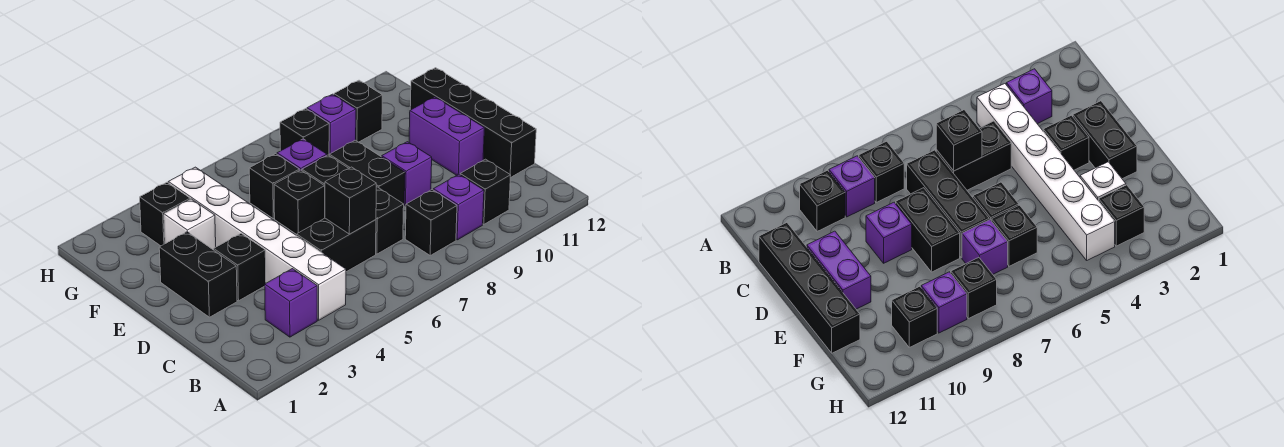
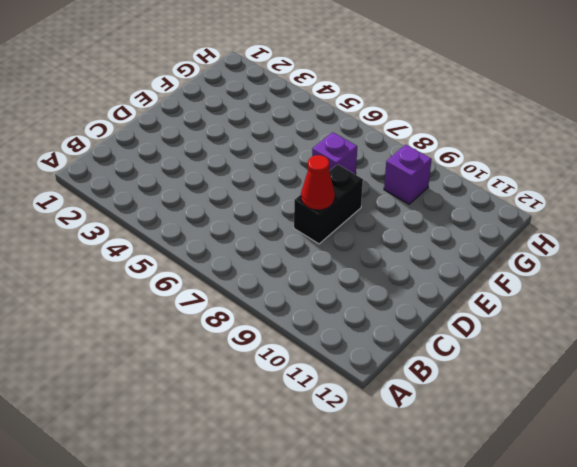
red cone D8 level 2 -> none
none -> purple brick B3 level 1
none -> white brick B4:G4 level 1
none -> black brick B8 level 1

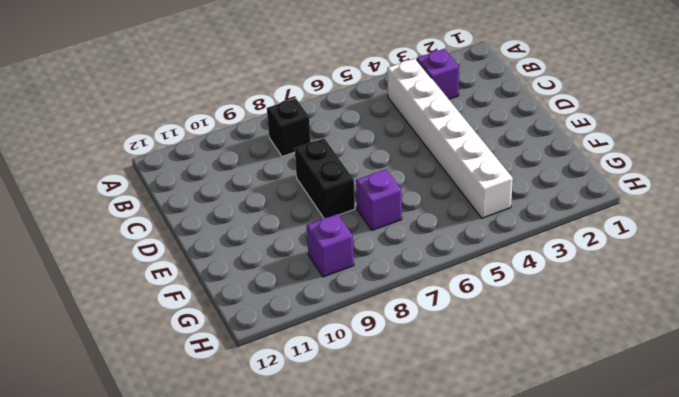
none -> purple brick B9 level 1
none -> black brick B10 level 1
none -> black brick C5:C6 level 1

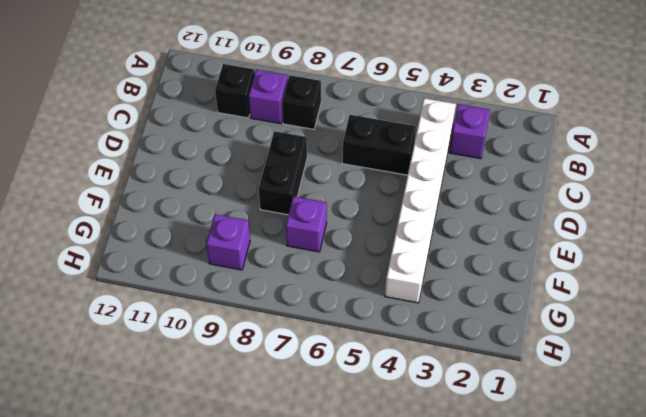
none -> black brick C7:E7 level 1
none -> black brick C12:F12 level 1
none -> black brick D2:E2 level 1

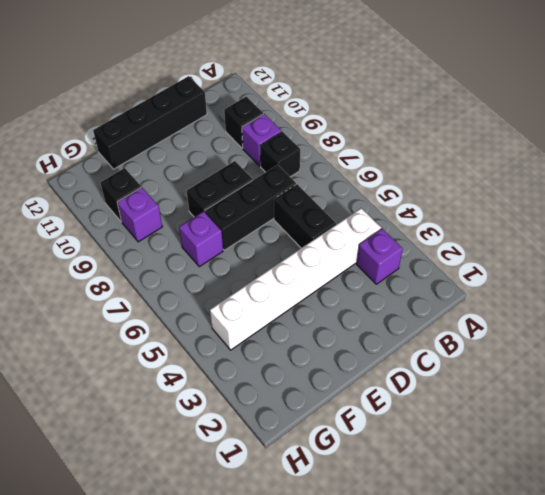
none -> black brick D2:E2 level 1
none -> black brick D3 level 1
none -> purple brick D9 level 1

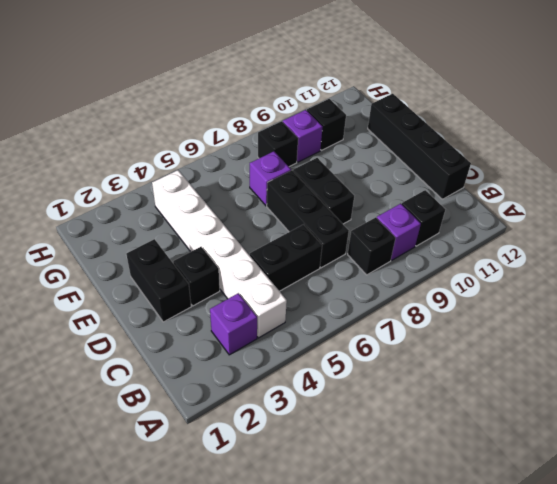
none -> purple brick D9 level 1
none -> purple brick D11:E11 level 1
none -> black brick E6 level 1

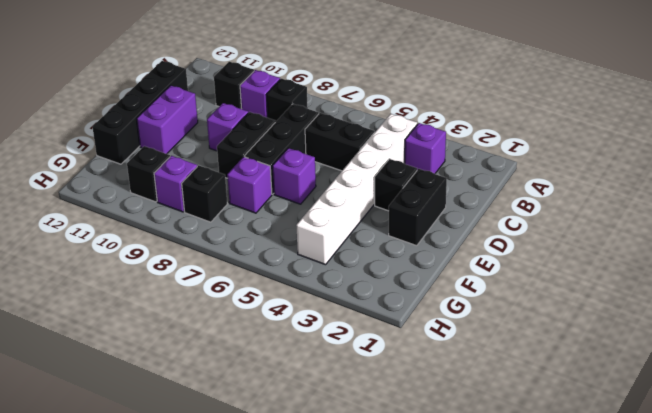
purple brick E6 level 1 -> black brick E6 level 1
none -> white brick F3 level 1
none -> black brick F6 level 1
none -> black brick G3 level 1

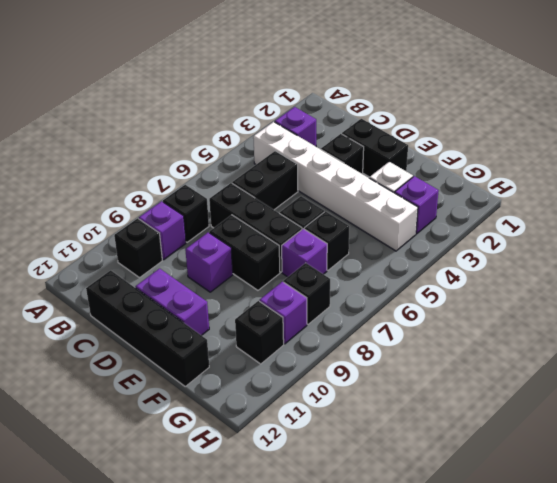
purple brick G3 level 1 -> black brick G3 level 1
none -> black brick C6 level 2

